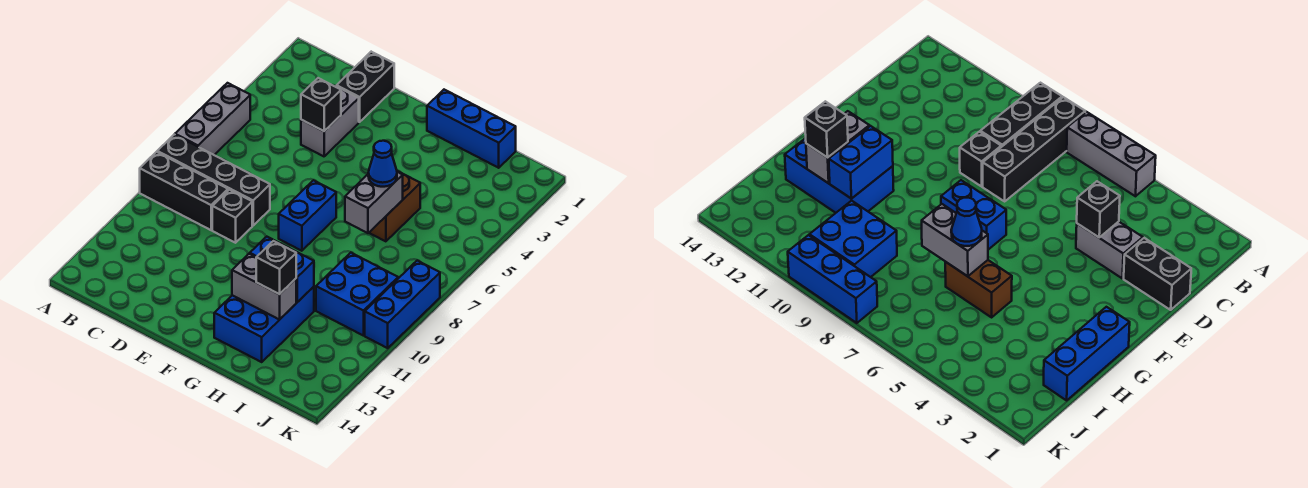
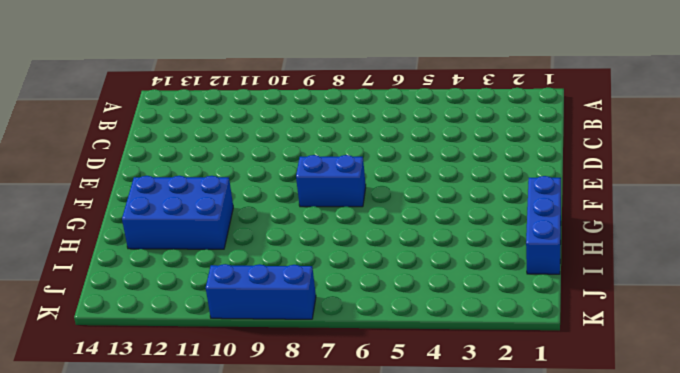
none -> grey brick A5:A7 level 1
none -> black brick A8:D8 level 1
none -> black brick A9:C9 level 1

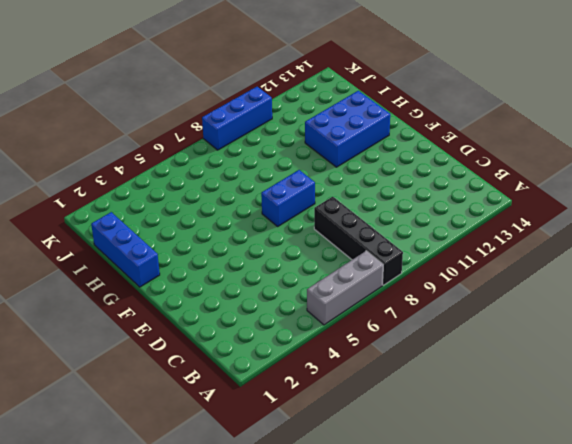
none -> black brick A9:C9 level 1
none -> black brick D1:D2 level 1
none -> grey brick D3:D4 level 1

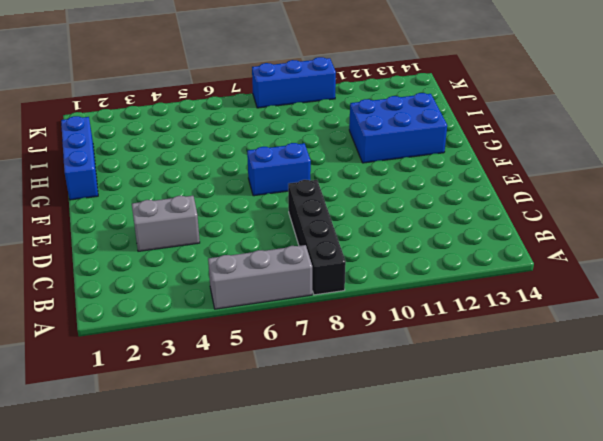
none -> black brick A9:C9 level 1
none -> black brick D1:D2 level 1
none -> black brick D9 level 1

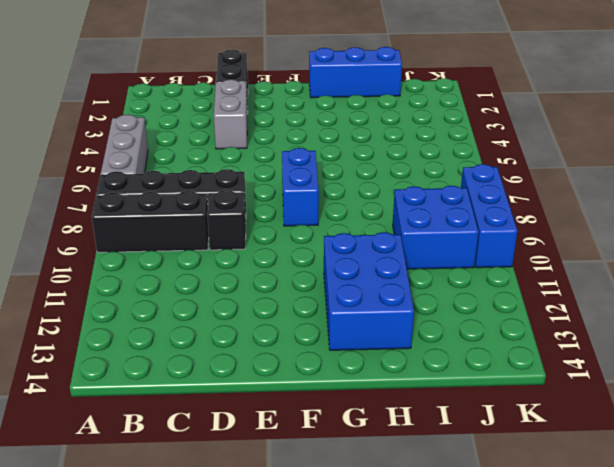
none -> brown brick H5:H6 level 1
none -> black brick D4 level 2
none -> blue brick G11:H11 level 2

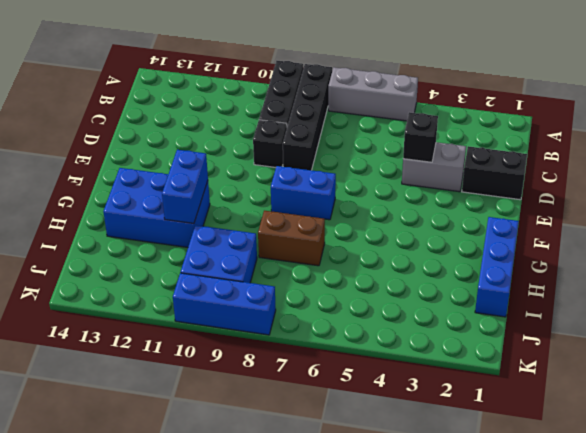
brown brick H7:H8 level 1 -> brown brick H5:H6 level 1
none -> grey brick G12:H12 level 2
none -> grey brick H6:H7 level 2
none -> blue cone H6 level 3

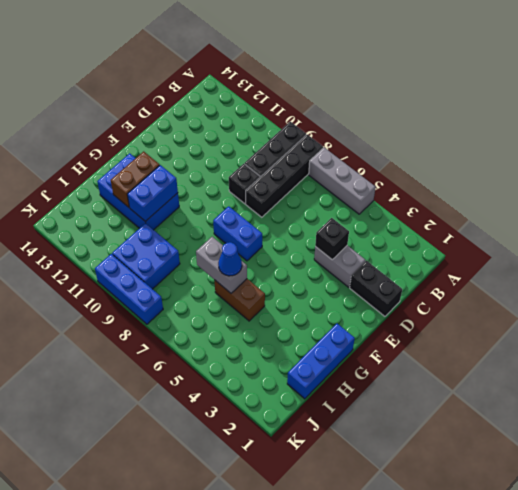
brown brick G12:H12 level 2 -> grey brick G12:H12 level 2
none -> black brick H12 level 3

